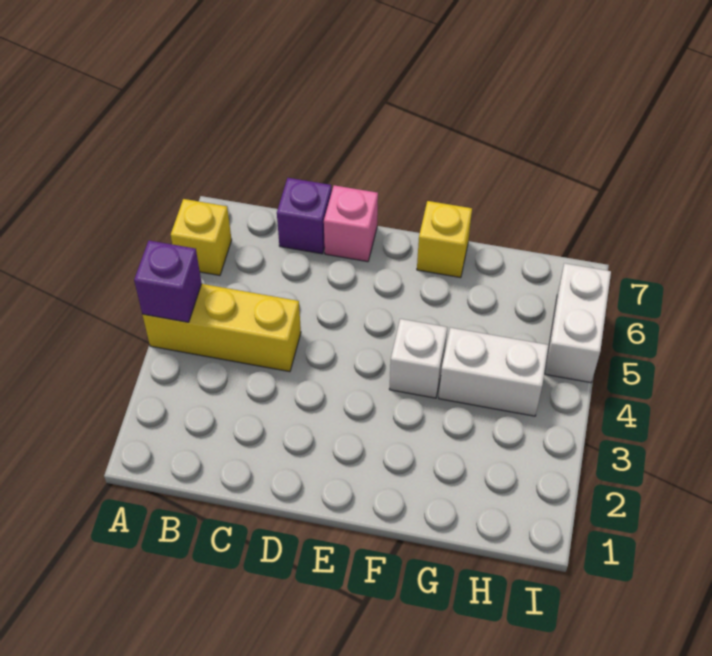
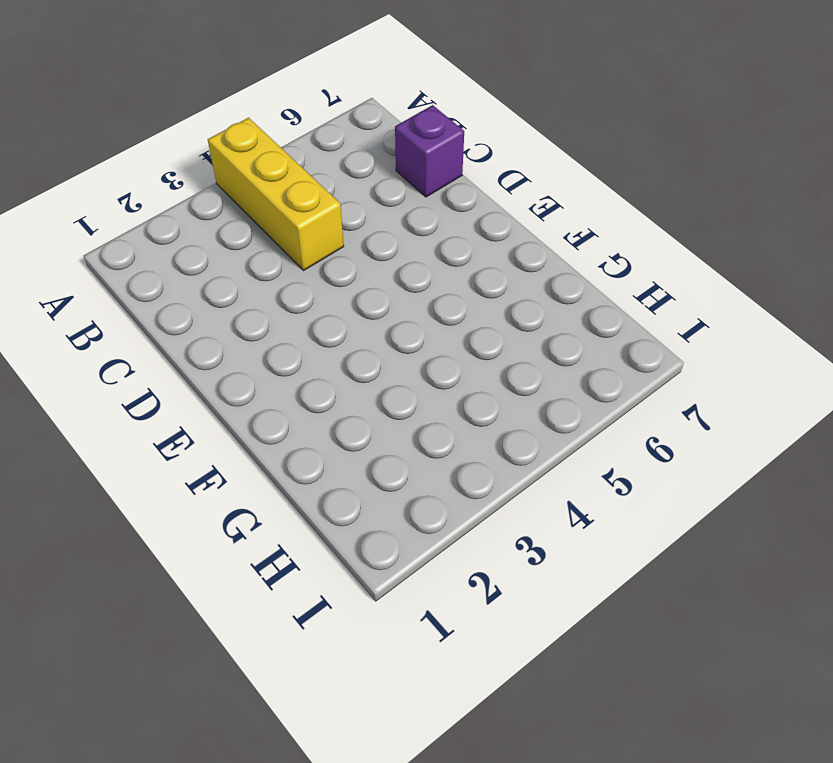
none -> yellow brick A6 level 1
none -> pink brick D7 level 1

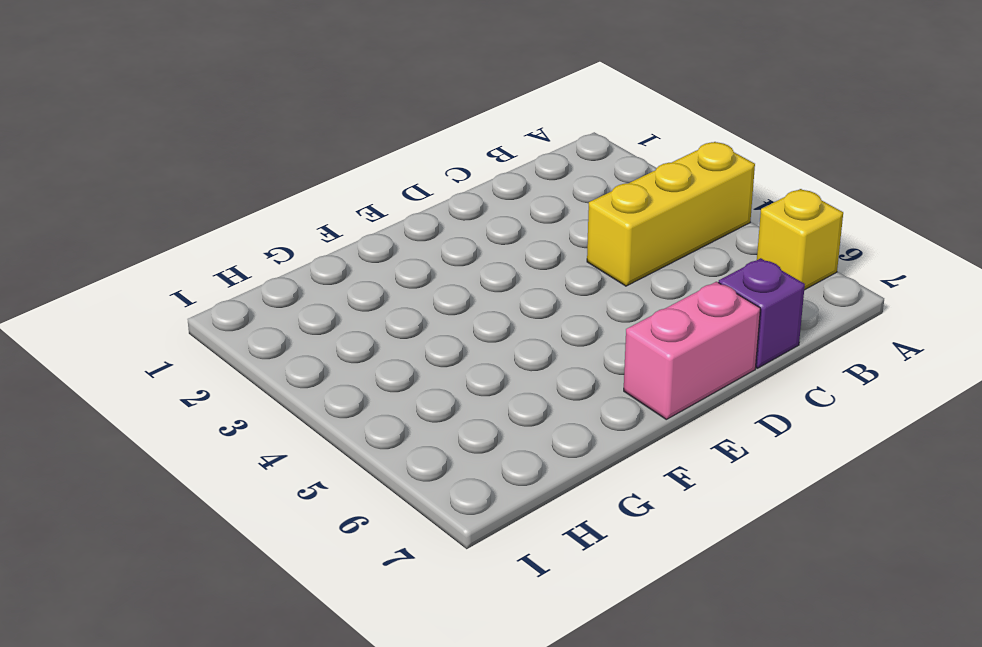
pink brick D7:E7 level 1 -> pink brick D7 level 1
none -> white brick F4 level 1
none -> yellow brick F7 level 1

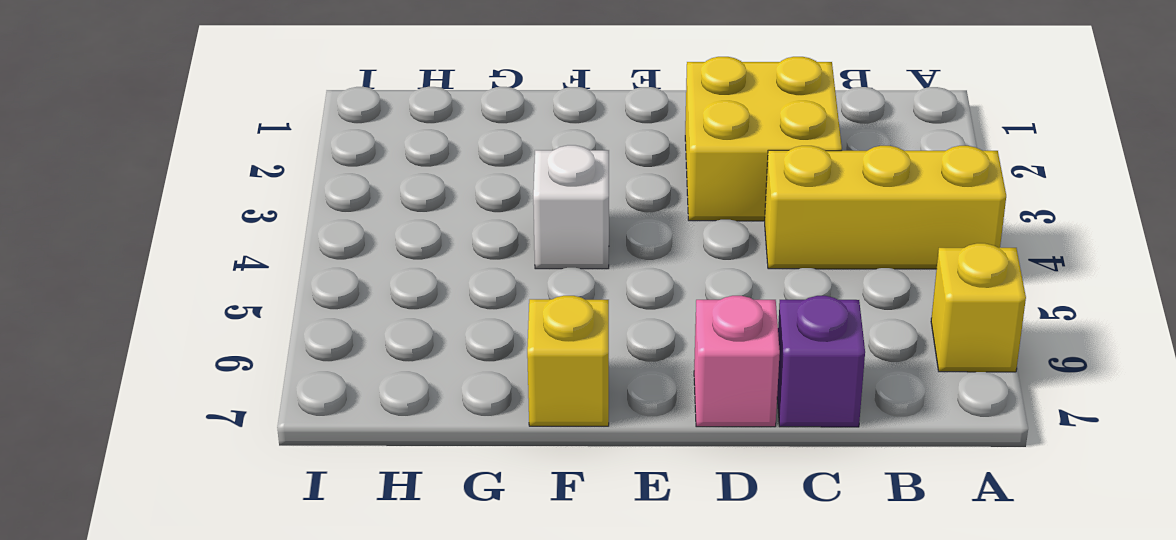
yellow brick C2:D3 level 1 -> none
none -> white brick G4:H4 level 1
none -> white brick I5:I6 level 1

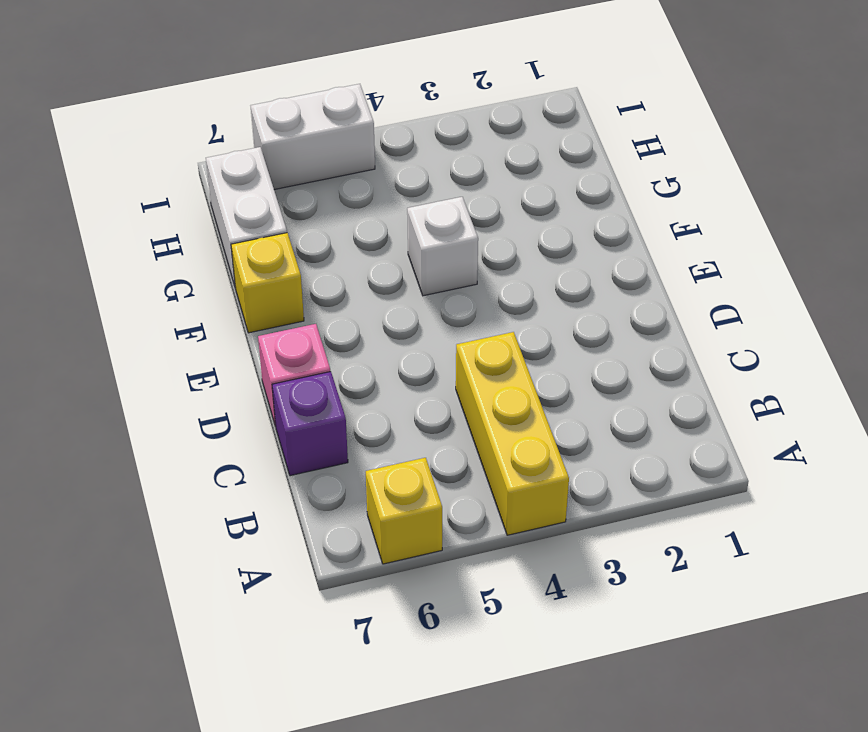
white brick G7:H7 level 1 -> white brick G4:H4 level 1
none -> purple brick A4 level 2

